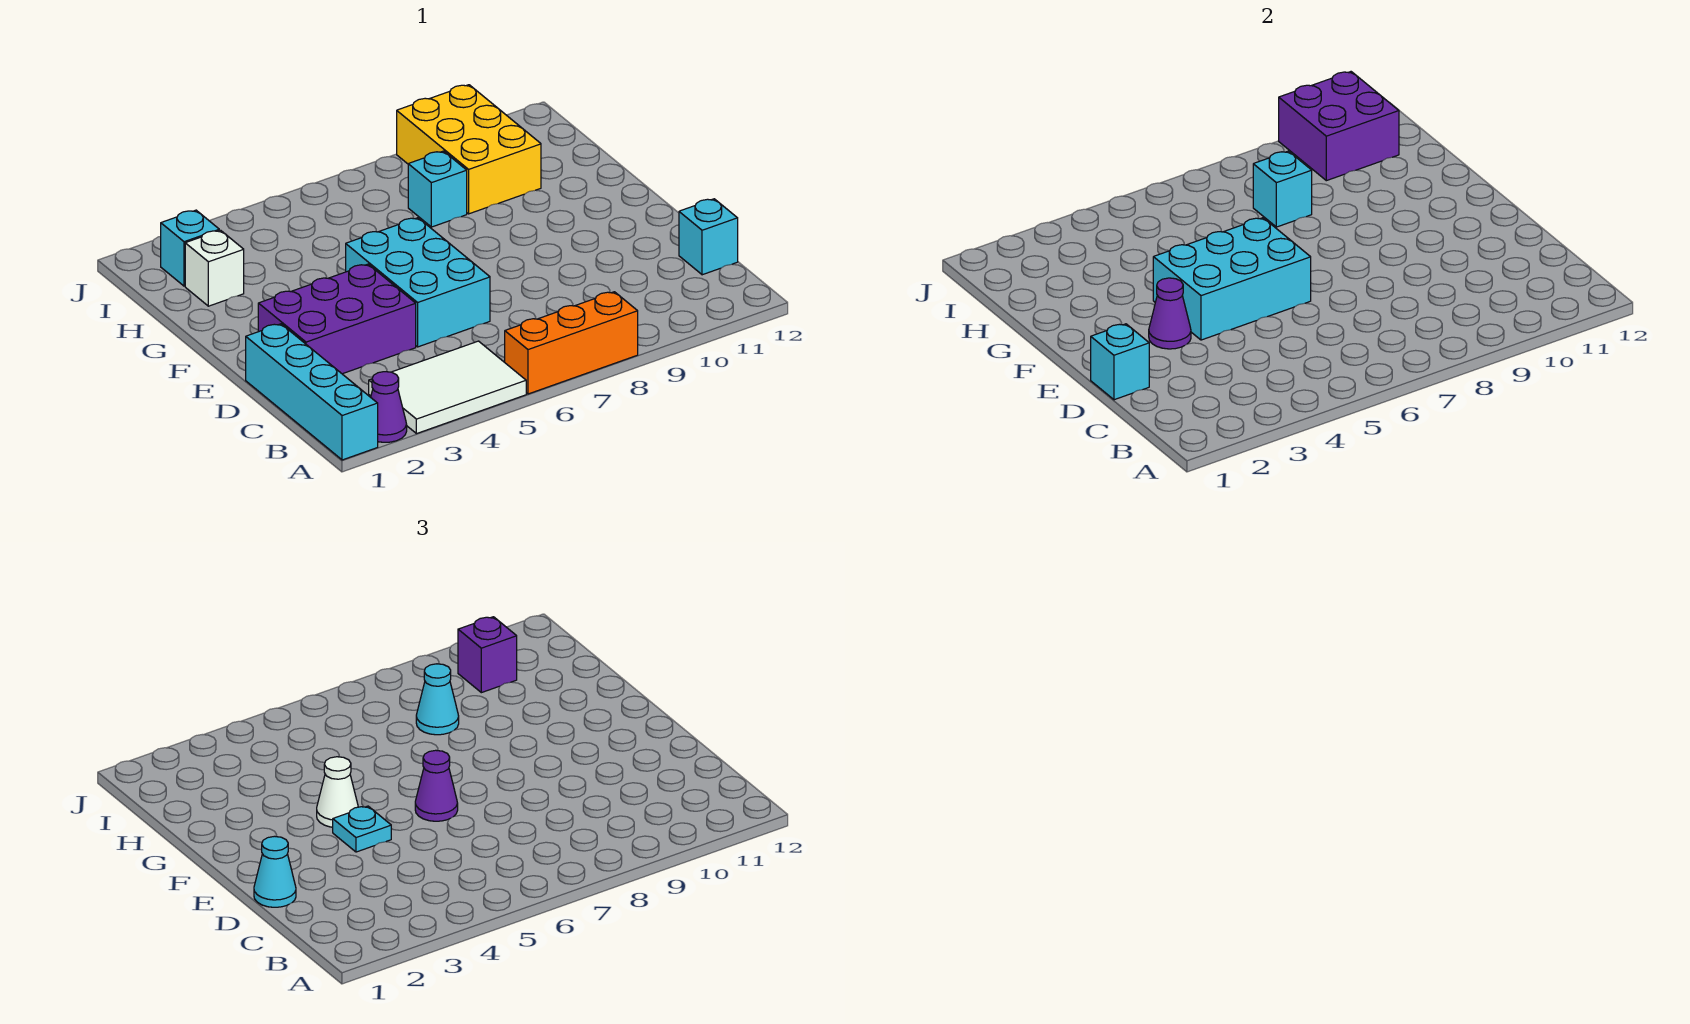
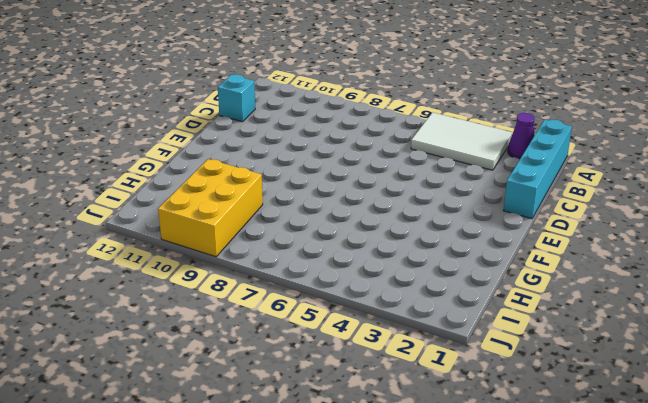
none -> orange brick A6:A8 level 1
none -> purple brick D2:E4 level 1
none -> cyan brick D5:F6 level 1

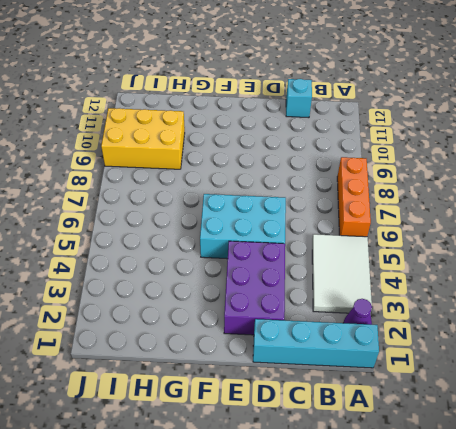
none -> white brick H2 level 1
none -> cyan brick H8 level 1
none -> cyan brick I2 level 1

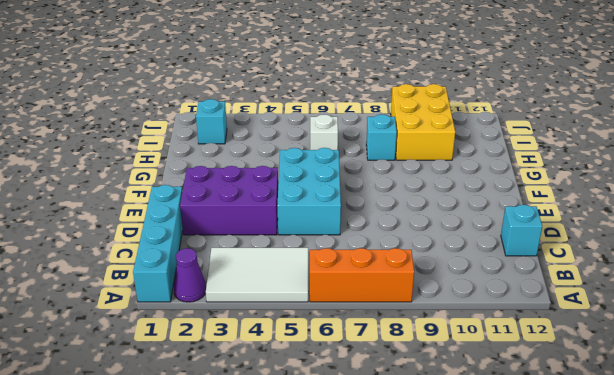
white brick H6 level 1 -> white brick H2 level 1
none -> cyan brick D1 level 2
none -> purple cone E3 level 2
none -> cyan brick E4:F6 level 2

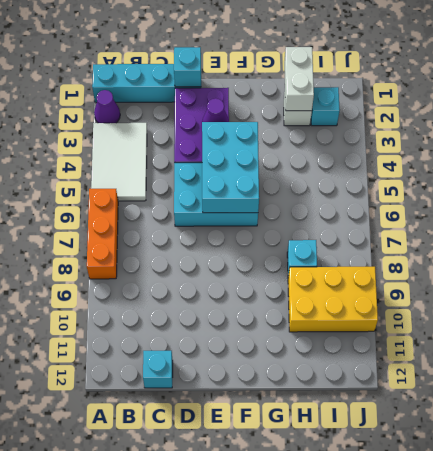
white brick H1:H2 level 2 -> none
none -> cyan brick H8 level 2
none -> purple brick I10:J11 level 2
none -> cyan cone D1 level 3

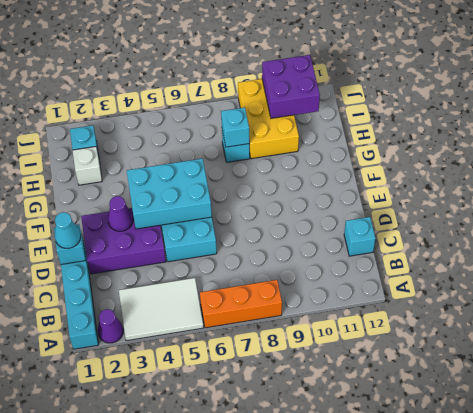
none -> cyan plate E4 level 3
none -> purple cone E6 level 3
none -> white cone F4 level 3

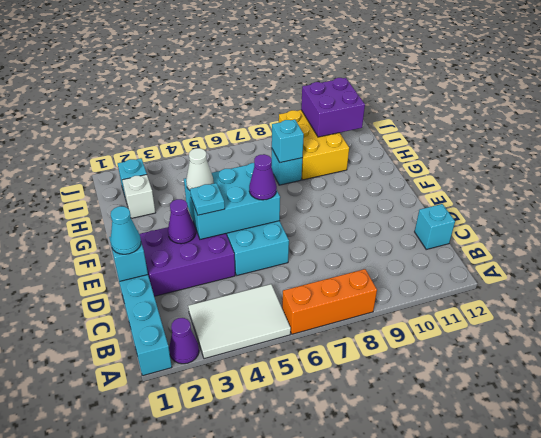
none -> cyan cone H8 level 3
none -> purple brick I10 level 3

